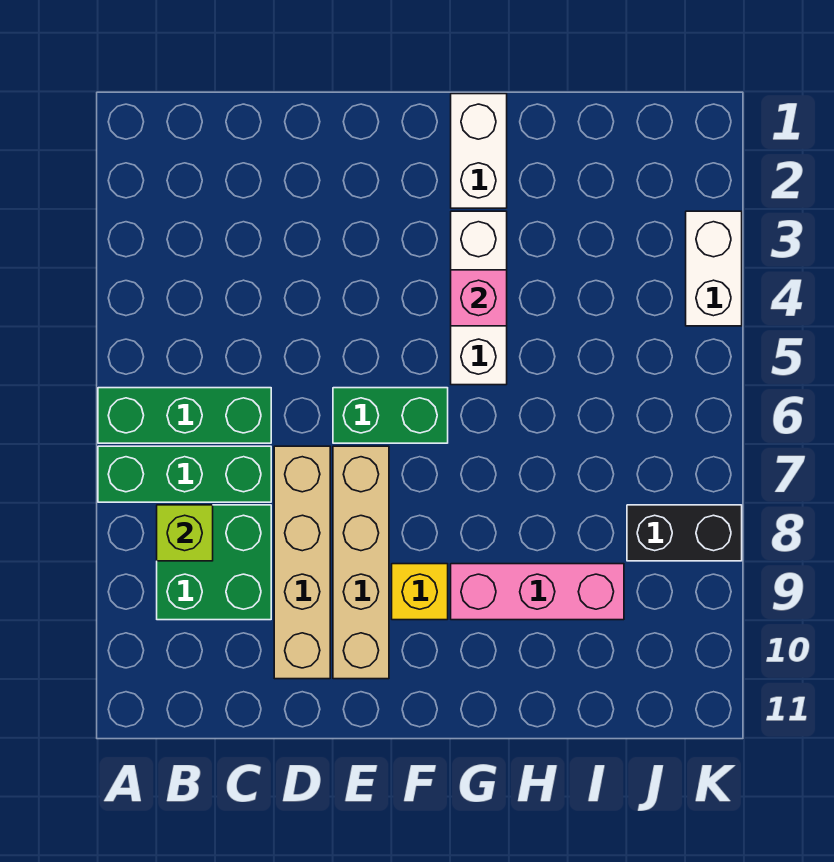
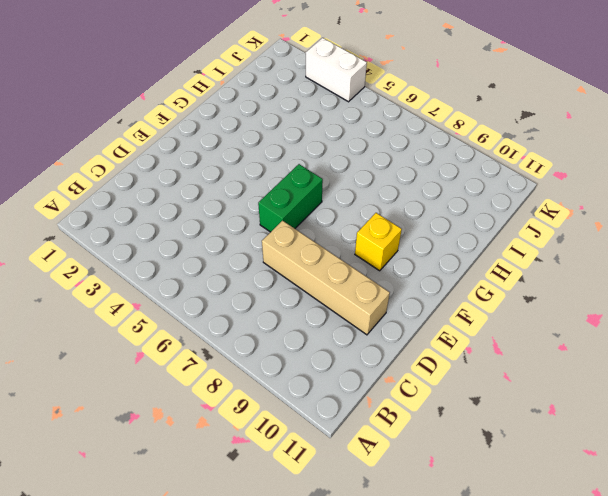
none -> green brick A6:C6 level 1
none -> green brick A7:C7 level 1
none -> green brick B8:C9 level 1

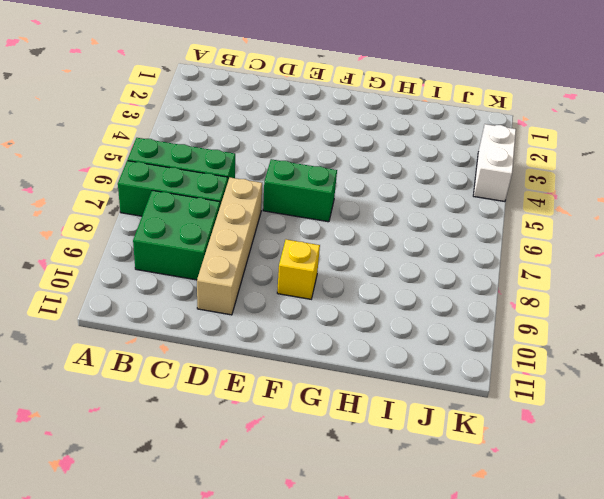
none -> tan brick E7:E10 level 1
none -> white brick G1:G2 level 1
none -> white brick G3:G5 level 1

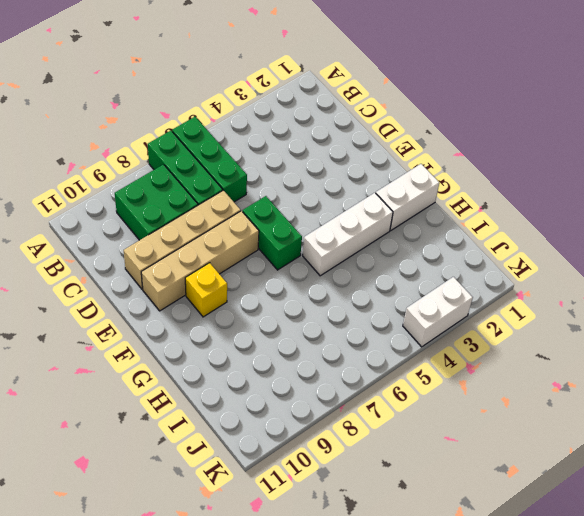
none -> pink brick G9:I9 level 1
none -> black brick J8:K8 level 1
none -> lime brick B8 level 2

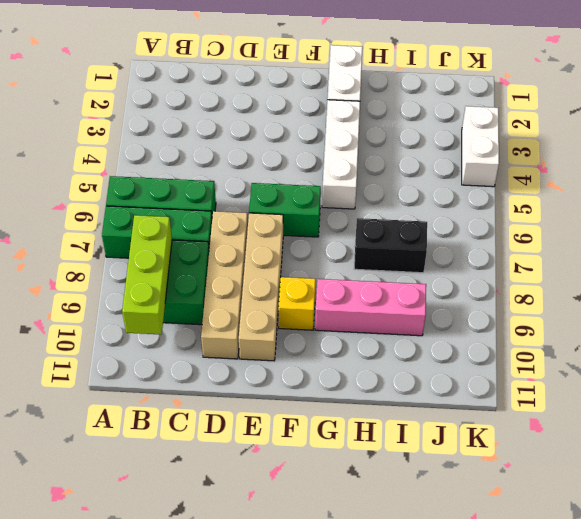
lime brick B8:B10 level 2 -> lime brick B8 level 2
black brick H7:I7 level 1 -> black brick J8:K8 level 1
none -> pink brick G4 level 2

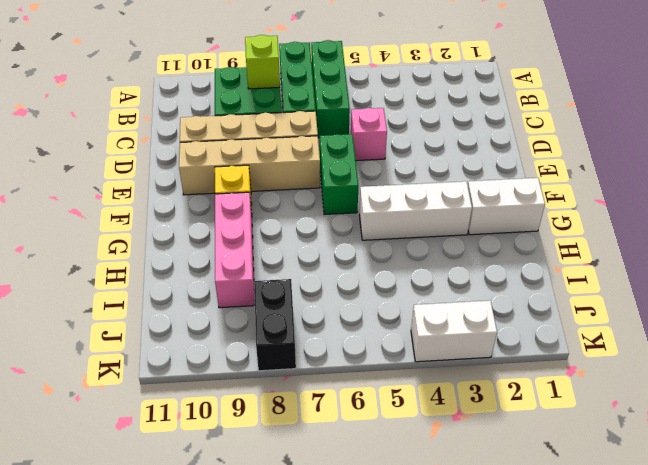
pink brick D5 level 1 -> pink brick G4 level 2

